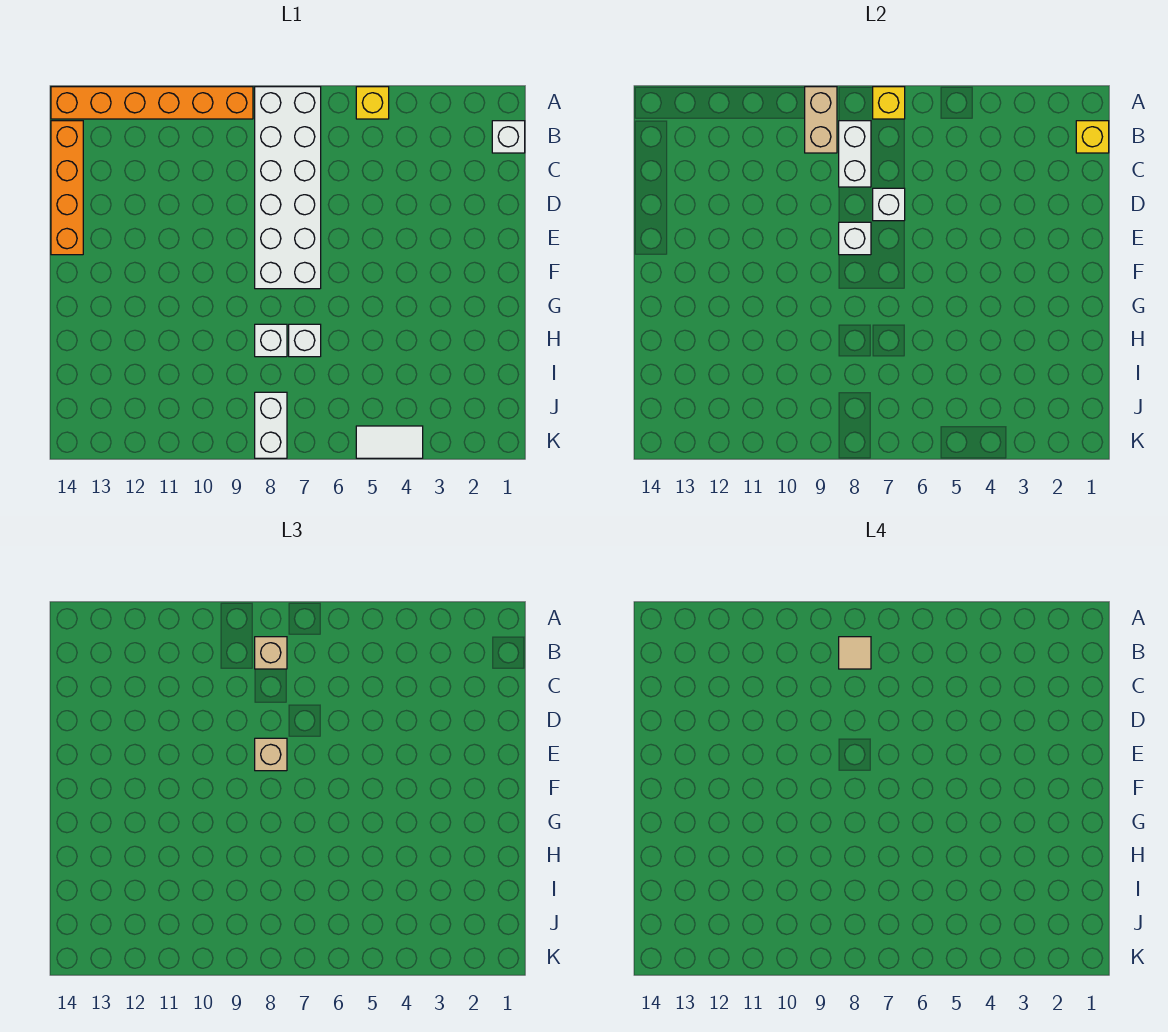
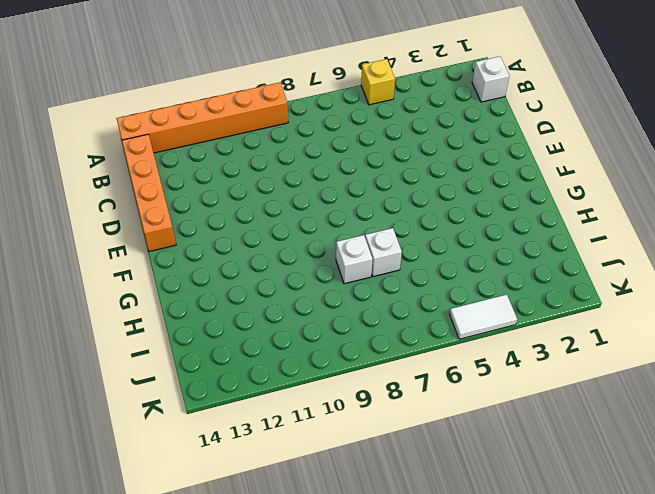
none -> white brick A7:F8 level 1
none -> white brick J8:K8 level 1
none -> yellow brick A7 level 2

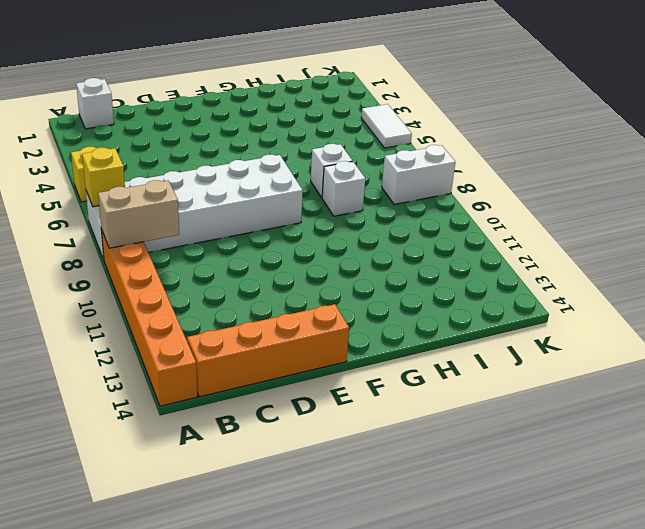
none -> yellow brick B1 level 2
none -> white brick B8:C8 level 2
none -> white brick D7 level 2

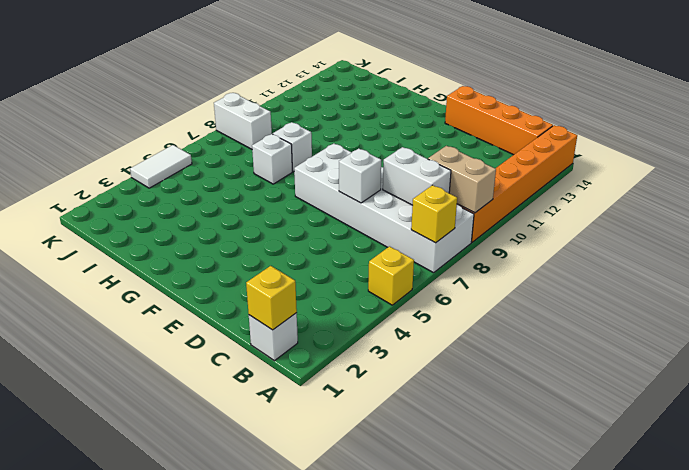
none -> white brick E8 level 2
none -> tan brick B8 level 3
none -> tan brick E8 level 3

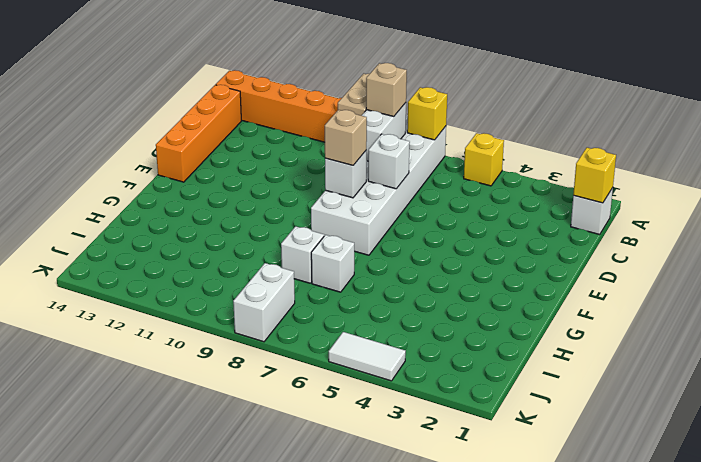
none -> tan tile B8 level 4

